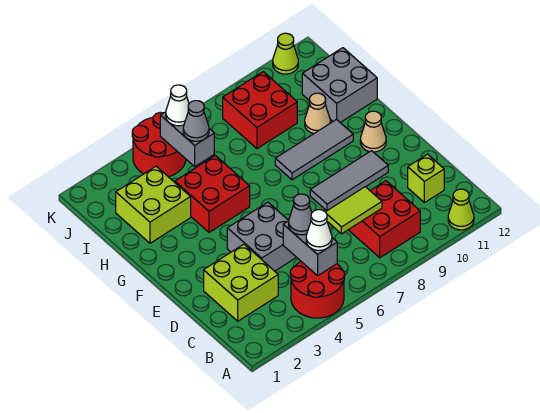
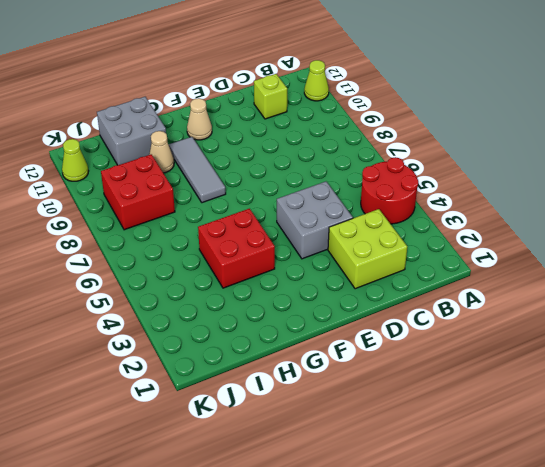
none -> red brick B8:C9 level 1
none -> grey tile E8:E10 level 1
none -> lime brick H2:I3 level 1

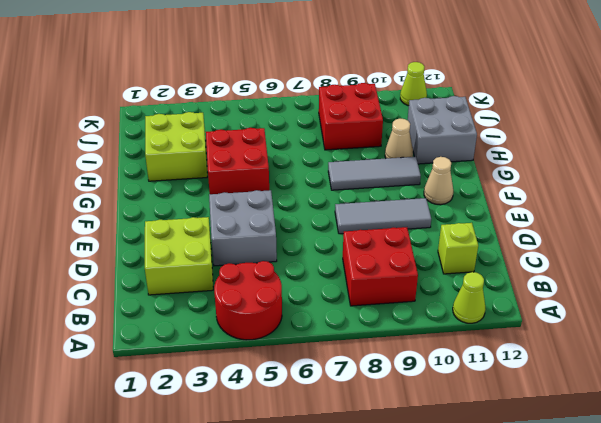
none -> red round brick J4:K5 level 1
none -> grey brick B5:C5 level 2
none -> lime tile C7:C8 level 2

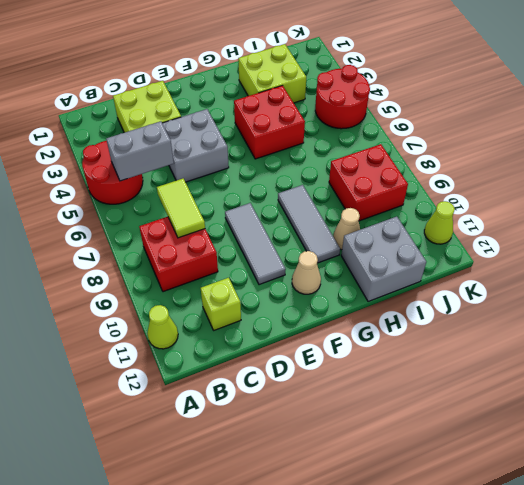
none -> grey brick I5:J5 level 2
none -> white cone B5 level 3
none -> grey cone C5 level 3

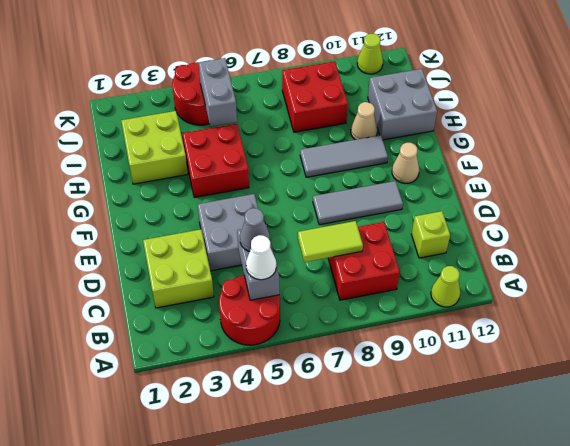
none -> grey cone I5 level 3
none -> white cone J5 level 3

